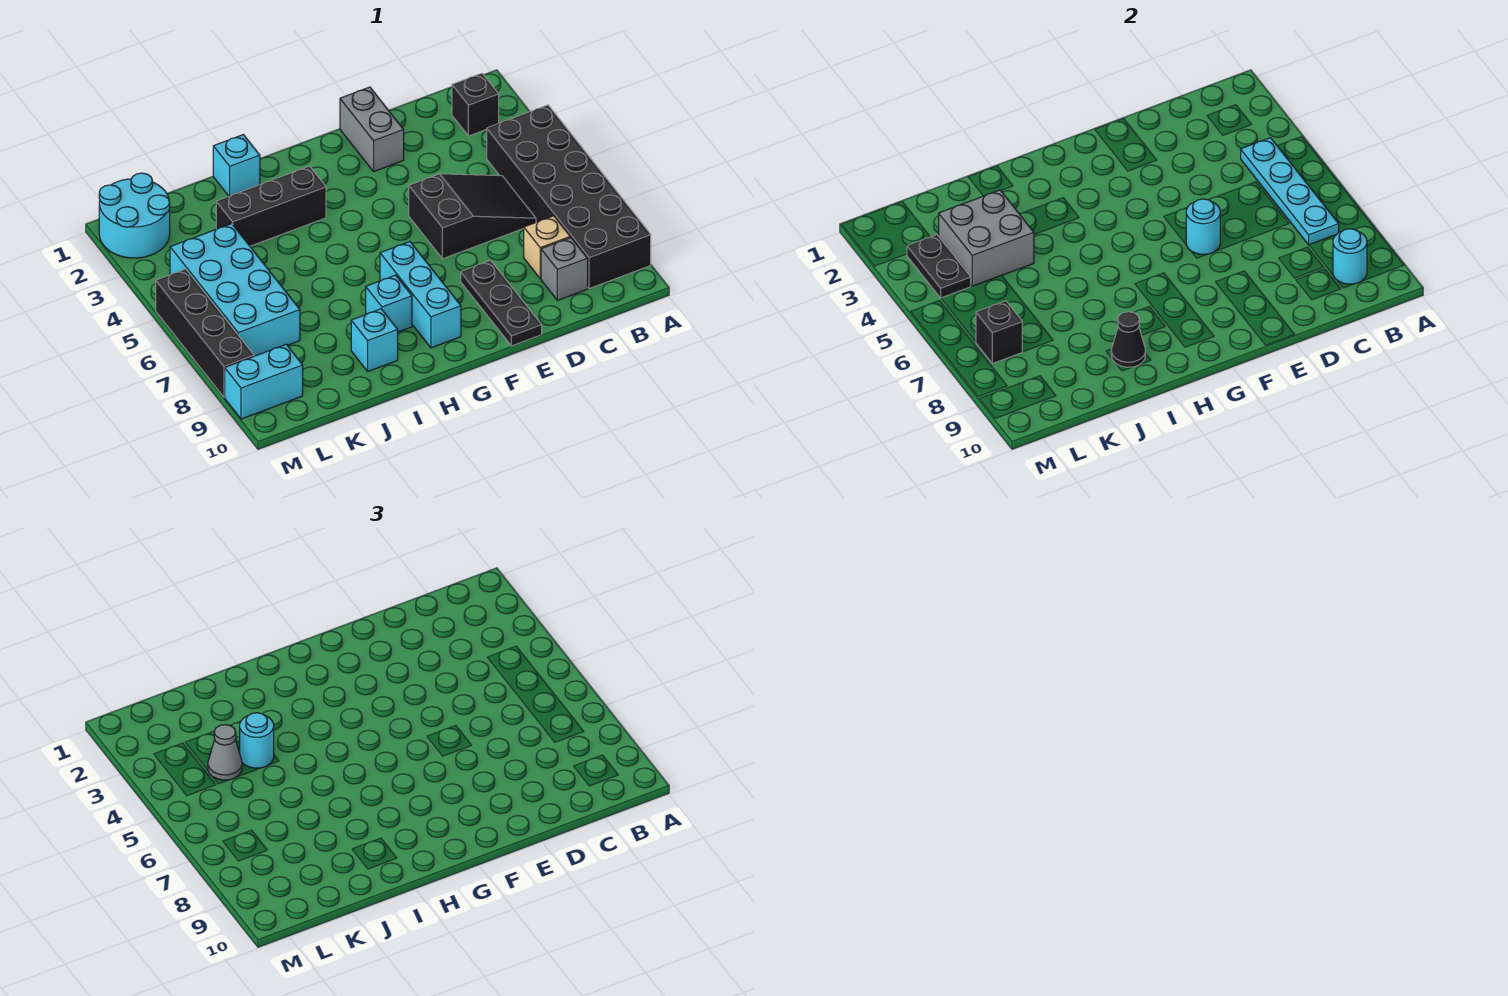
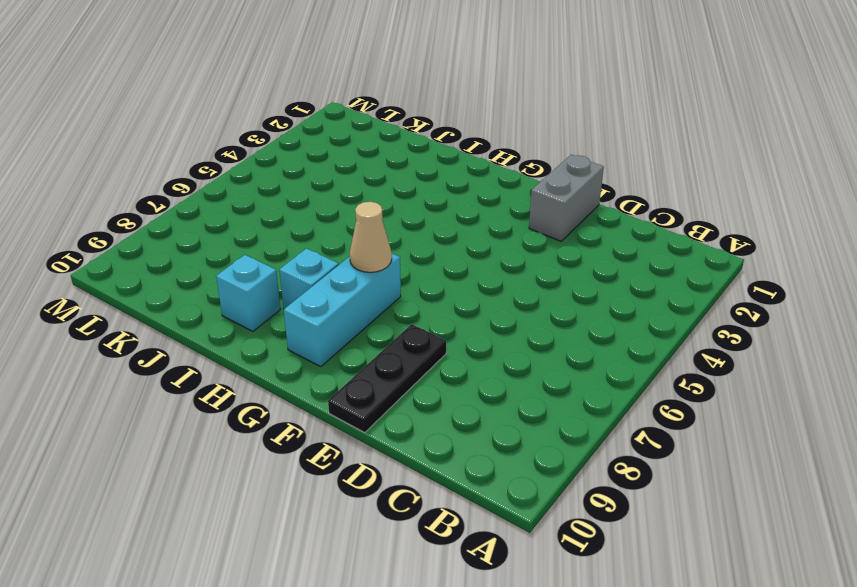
tan cone G7 level 2 -> none
none -> black brick A4:B9 level 1
none -> black brick B2 level 1
none -> black slope C5:E6 level 1 top E

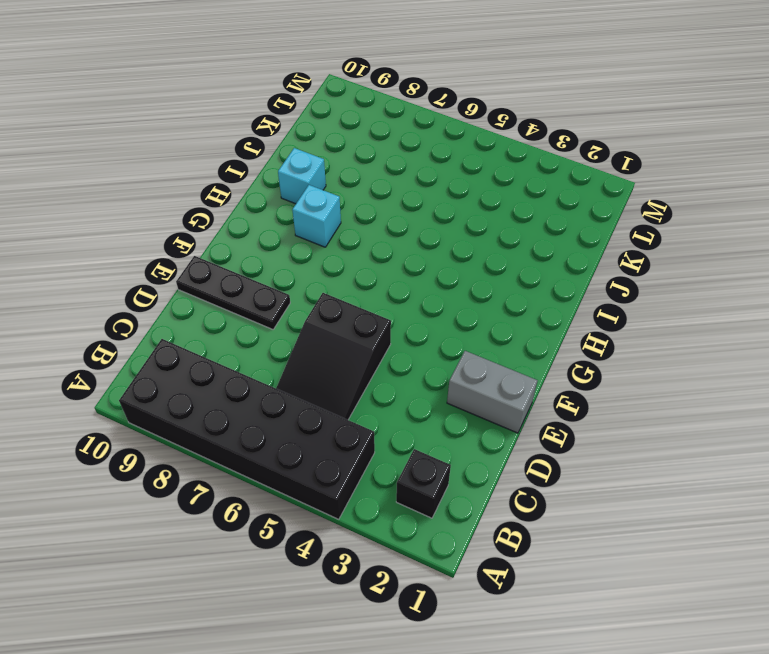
none -> tan brick C8 level 1
none -> grey brick C9 level 1
none -> cyan brick G7:G9 level 1

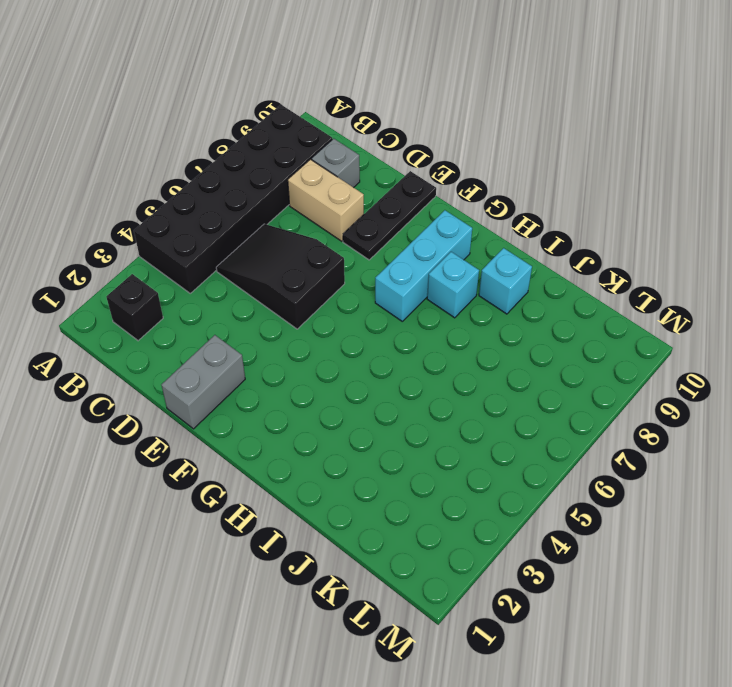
tan brick C8:D8 level 1 -> tan brick C8 level 1
none -> black brick H3:J3 level 1
none -> cyan brick I1 level 1
none -> cyan brick K4:L7 level 1

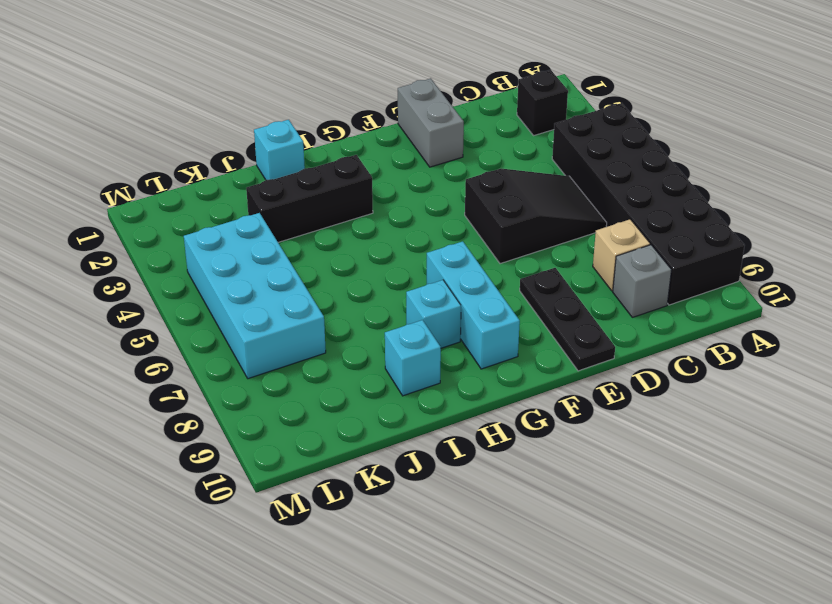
none -> cyan round brick L1:M2 level 1
none -> cyan brick L9:M9 level 1
none -> black brick M5:M8 level 1

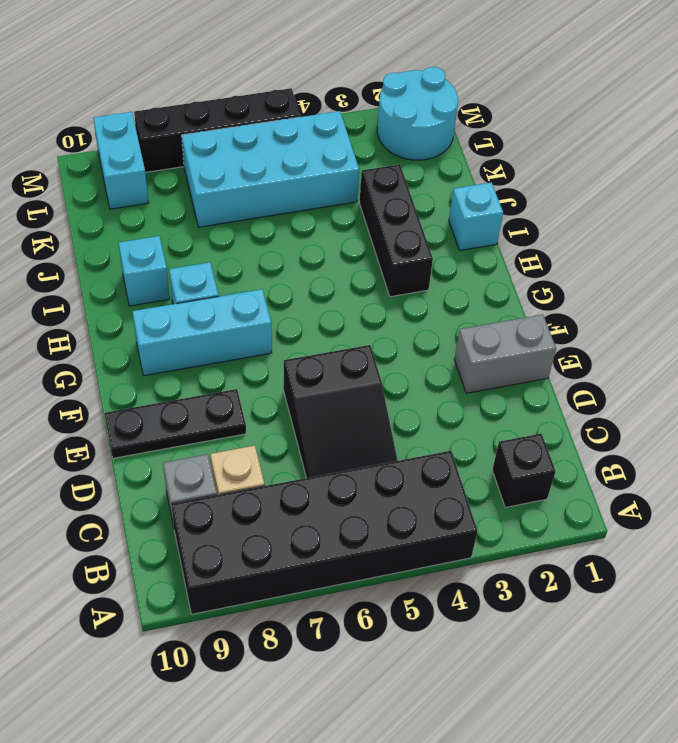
none -> cyan plate B4:B7 level 2
none -> cyan round brick B9 level 2
none -> cyan round brick E6 level 2

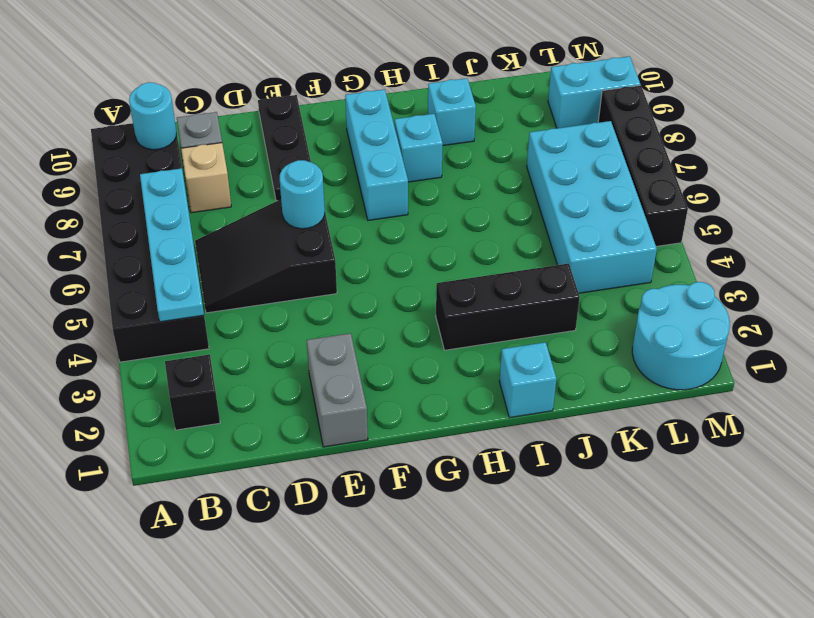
none -> black cone I9 level 2
none -> grey brick J3:K4 level 2
none -> black plate L3:L4 level 2

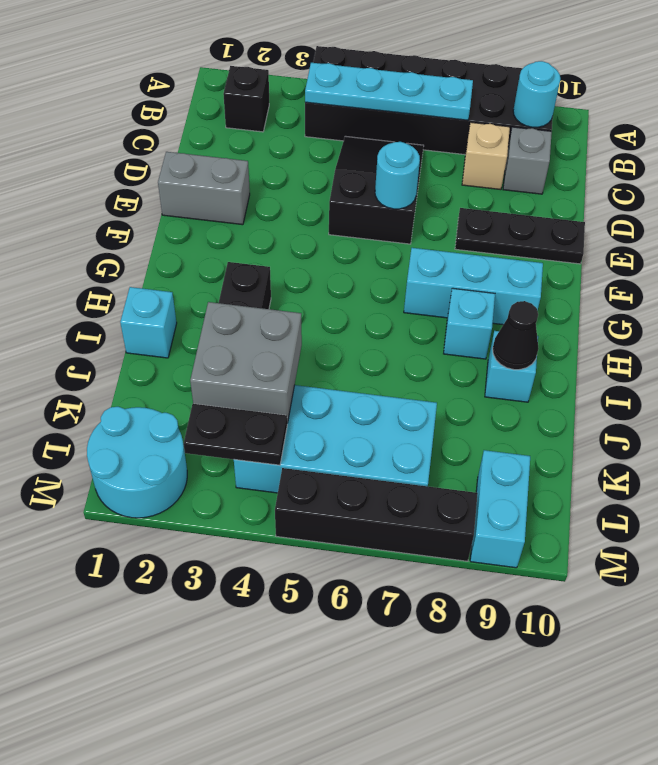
none -> black brick L7 level 2
none -> cyan round brick J4 level 3
none -> grey cone K4 level 3

